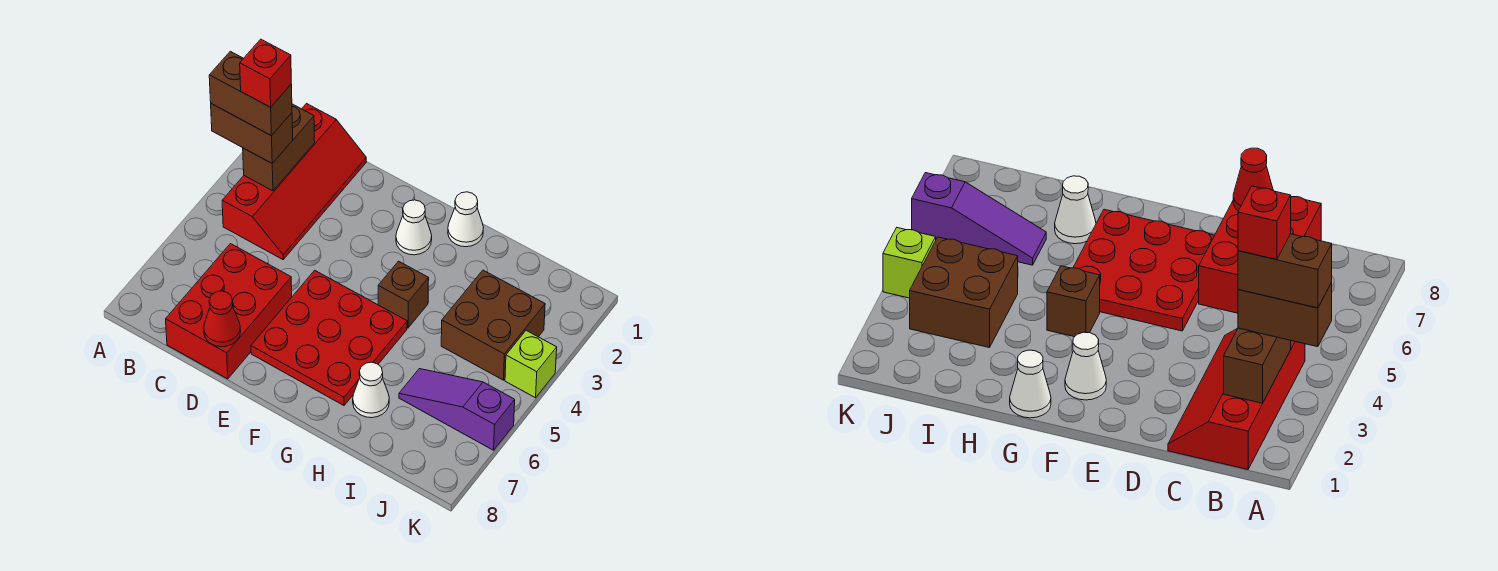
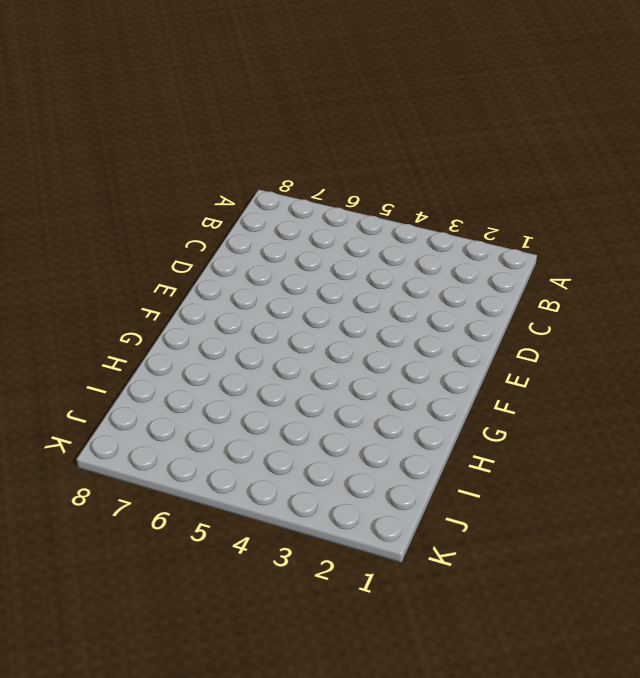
none -> red slope B1:C4 level 1 top B
none -> red brick C6:D8 level 1
none -> red plate E5:G7 level 1

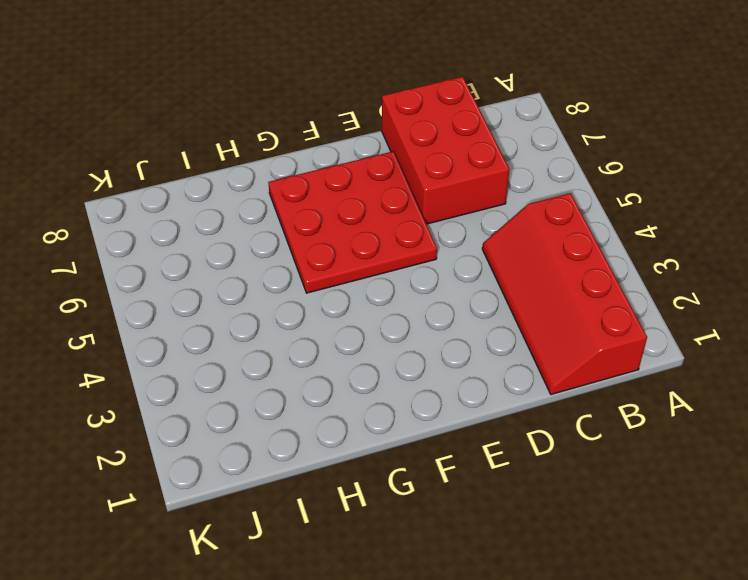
none -> white cone F2 level 1
none -> white cone G1 level 1
none -> brown brick G4 level 1

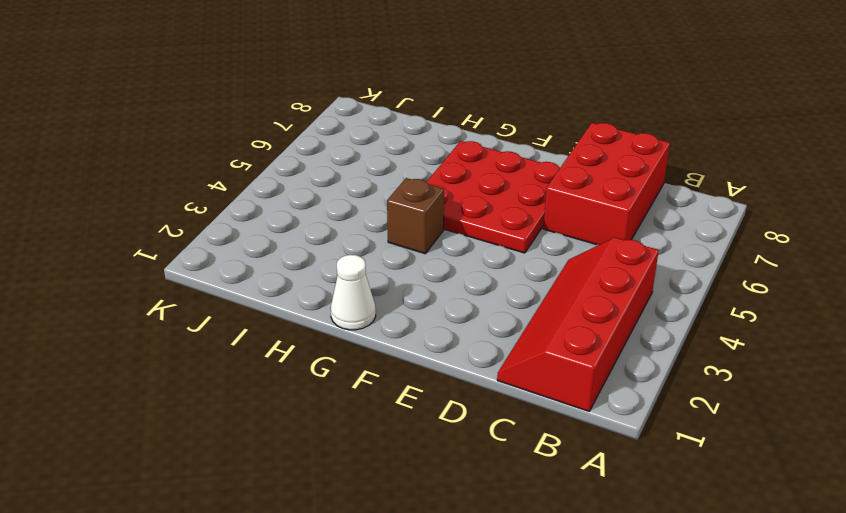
none -> white cone F2 level 1
none -> white cone H7 level 1
none -> brown brick I3:J4 level 1

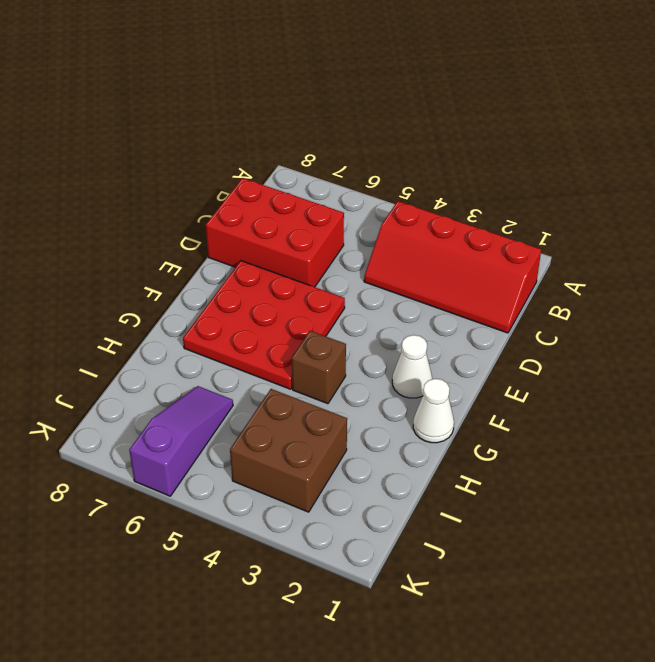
none -> white cone H7 level 1
none -> lime brick K4 level 1
none -> brown brick B2:B3 level 2

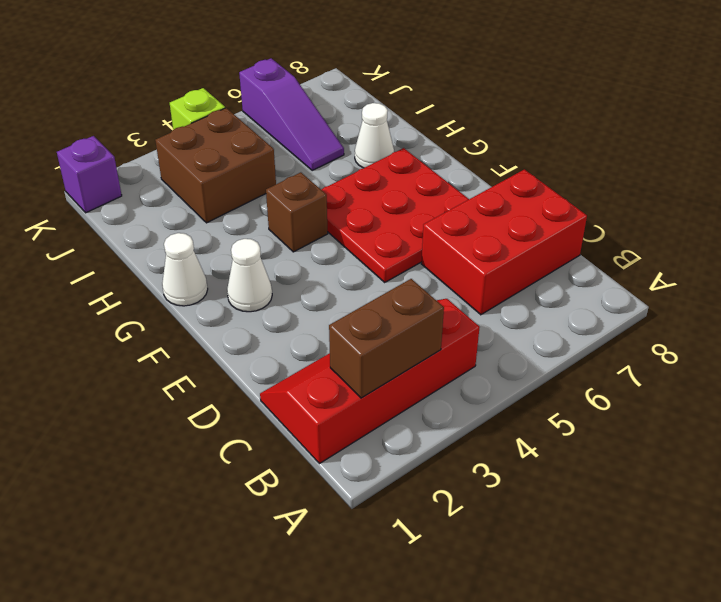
purple brick K1 level 1 -> none
none -> red cone D8 level 2
none -> brown brick A3:B3 level 3
none -> brown brick A3:B3 level 4

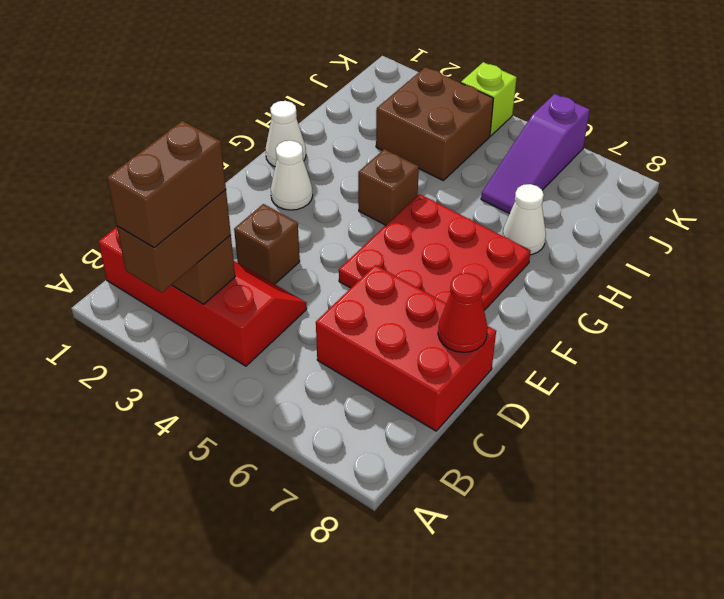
brown brick D3 level 1 -> none
none -> red brick B3 level 5

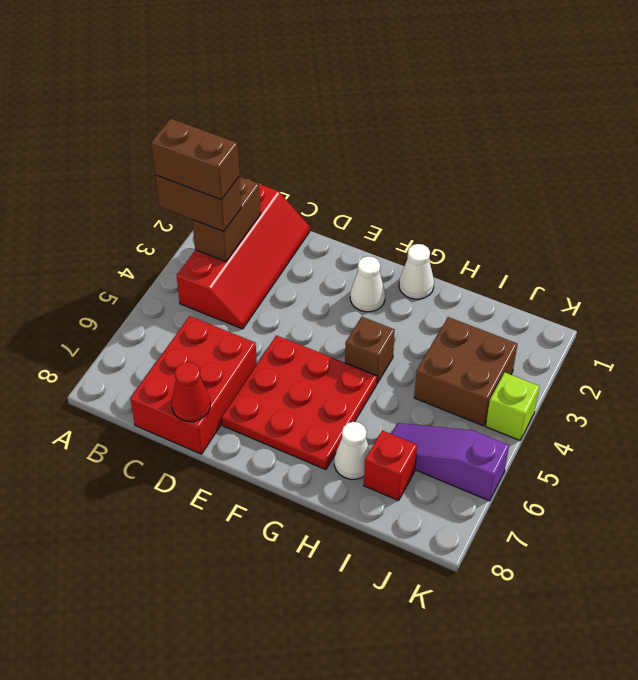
red brick I7 level 1 -> red brick B3 level 5

